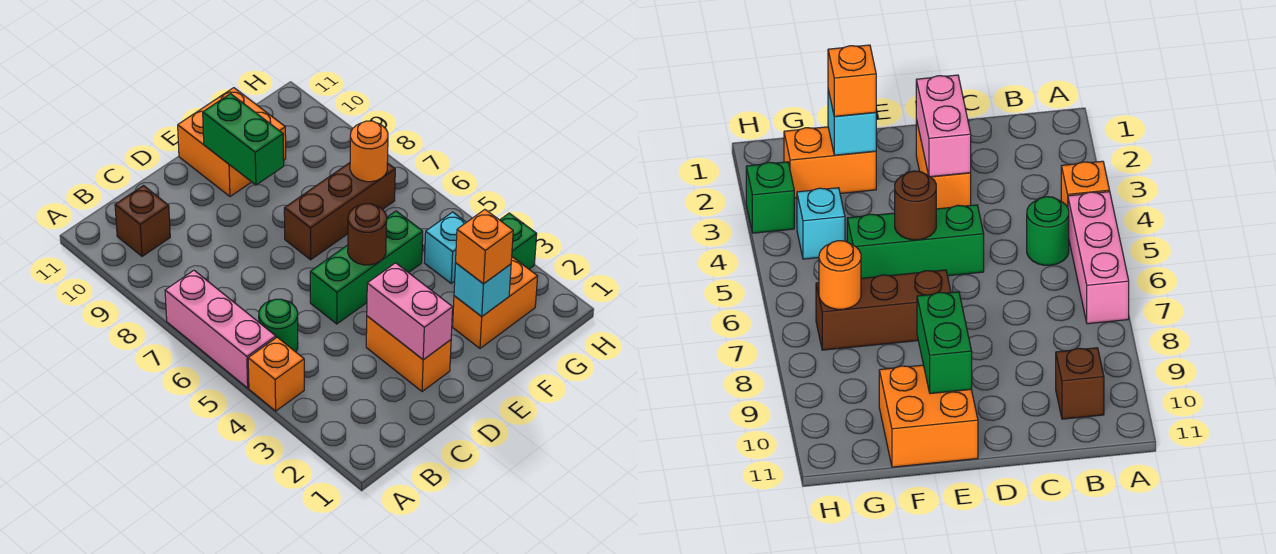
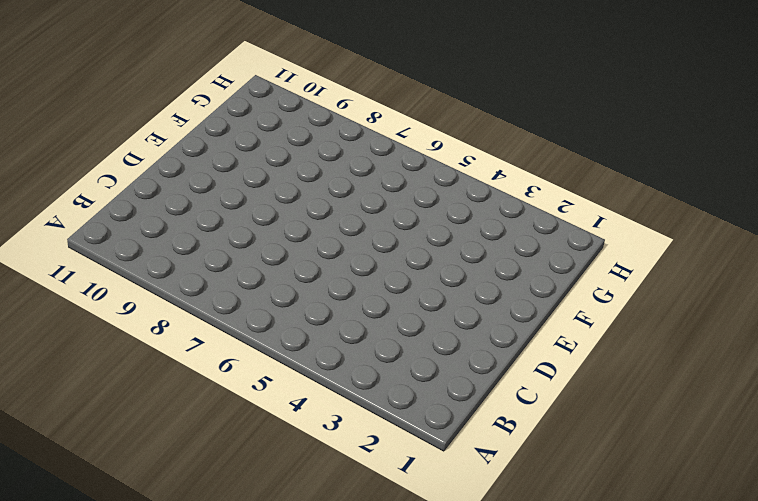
none -> orange brick A4 level 1
none -> pink brick A5:A7 level 1
none -> green round brick B5 level 1

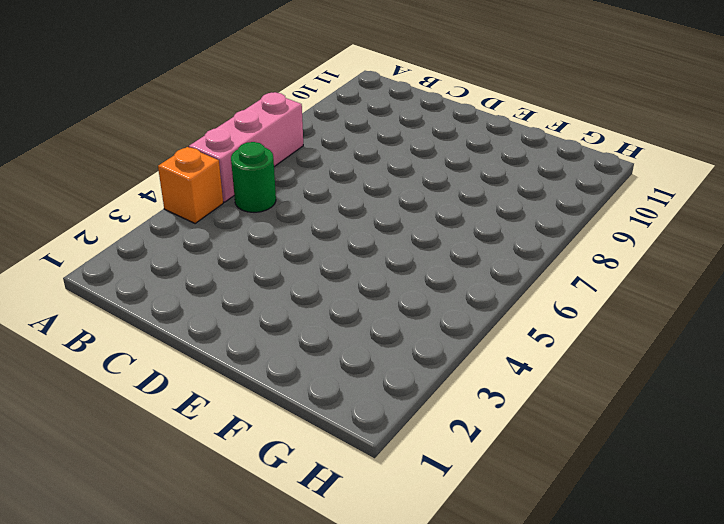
none -> brown brick B10 level 1
none -> orange brick D2:D3 level 1
none -> green brick D5:F5 level 1

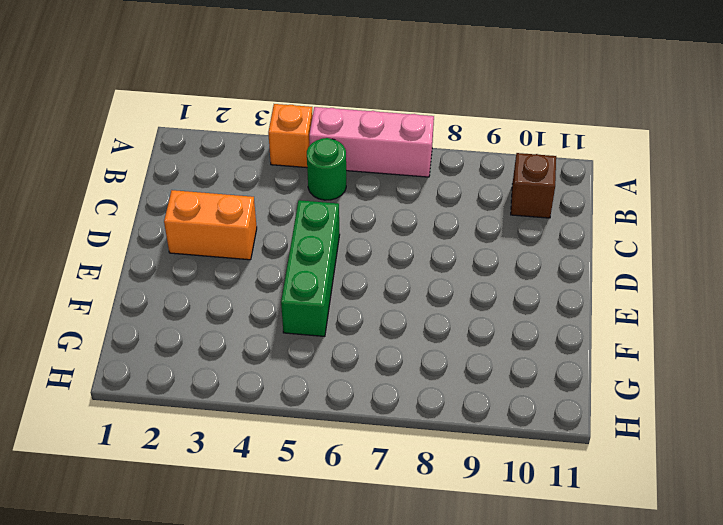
none -> brown brick E7:G7 level 1
none -> orange brick E10:F11 level 1
none -> orange brick F2:G2 level 1

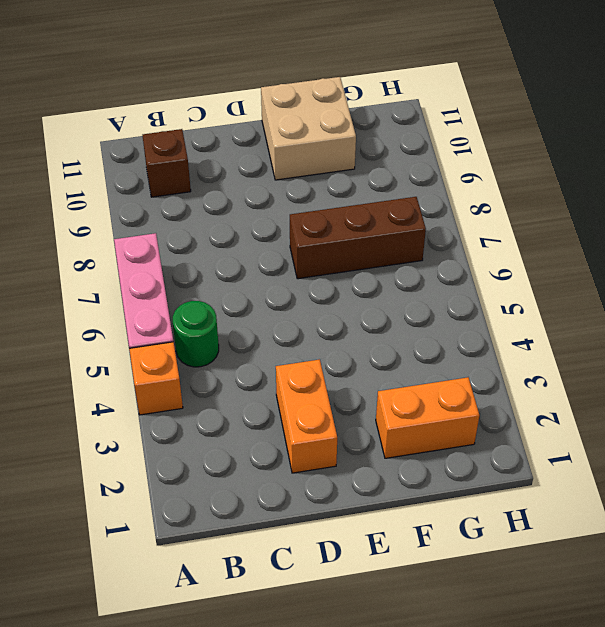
tan brick E10:F11 level 1 -> orange brick E10:F11 level 1
none -> green brick D5:F5 level 1
none -> cyan brick G4 level 1
none -> green brick H3 level 1

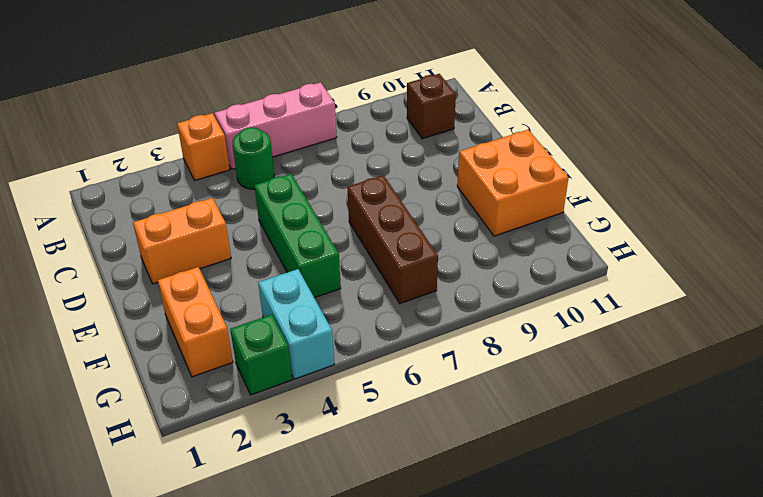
cyan brick G4:H4 level 1 -> cyan brick G4 level 1
none -> pink brick D2:D3 level 2
none -> brown round brick E5 level 2
none -> green brick E9:E10 level 2

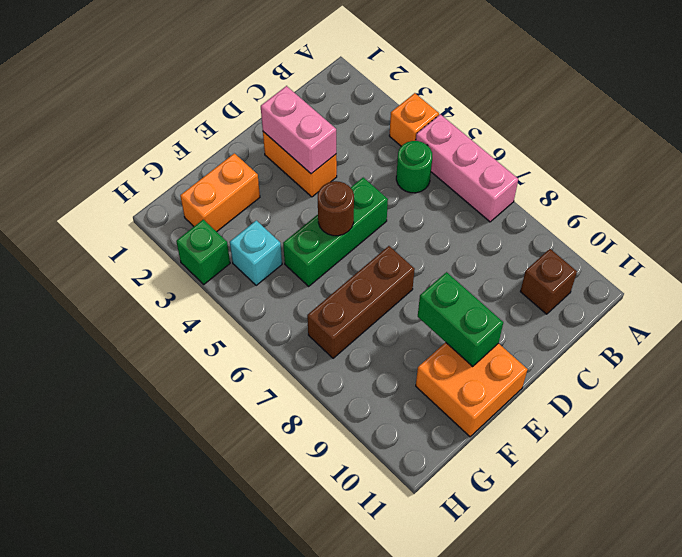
none -> cyan brick F2 level 2
none -> orange round brick G7 level 2
none -> orange brick F2 level 3

